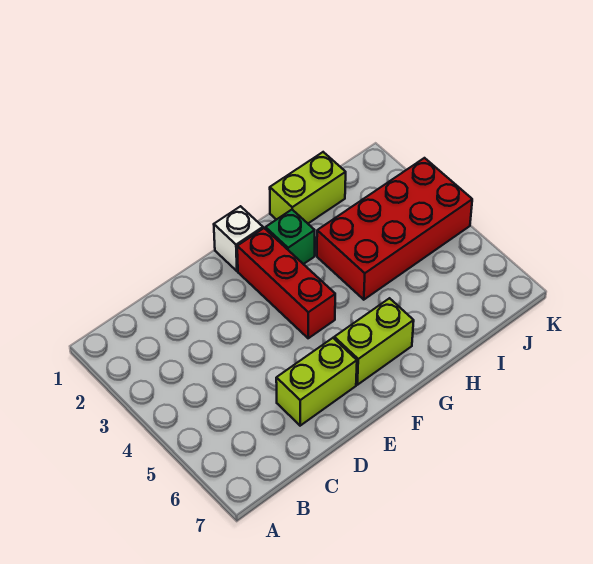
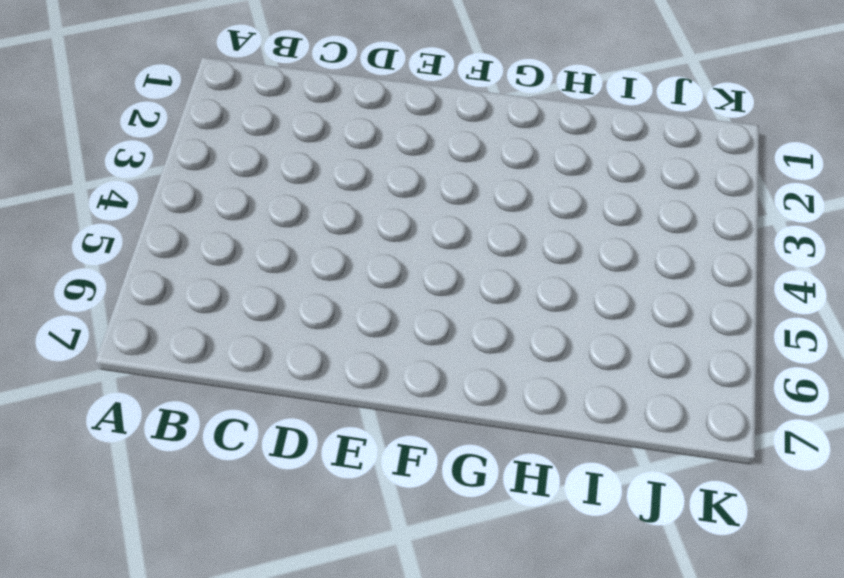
none -> lime brick D6:E6 level 1
none -> white brick F1 level 1

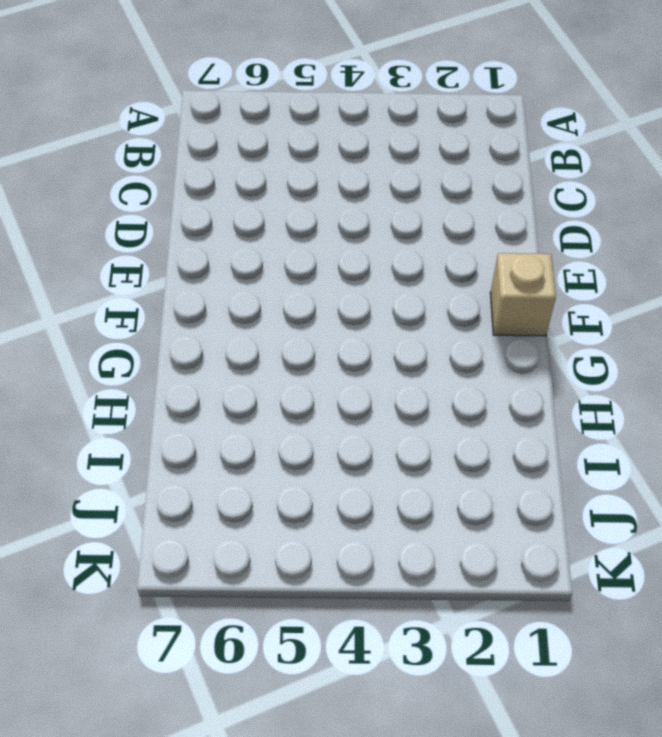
tan brick F1 level 1 -> white brick F1 level 1
none -> lime brick D6:E6 level 1
none -> red brick F2:F4 level 1

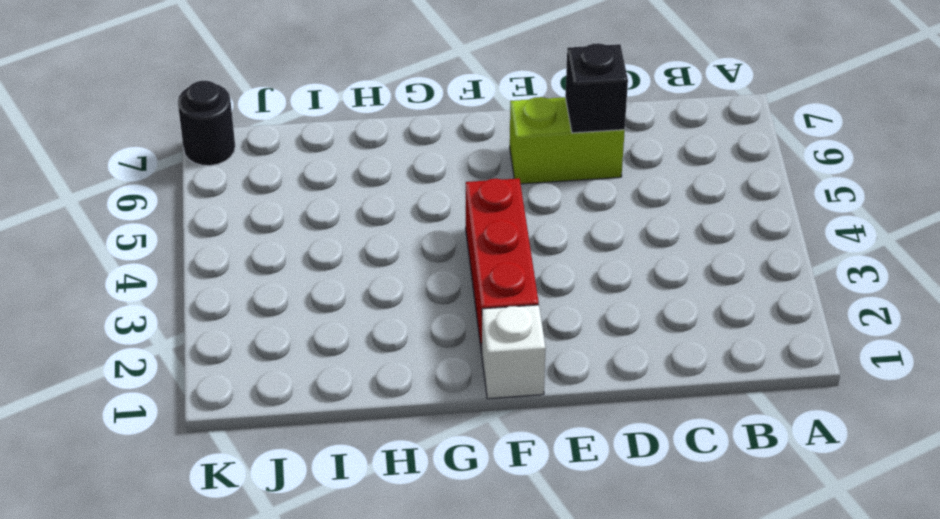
black brick D6 level 2 -> none
black round brick K7 level 1 -> none
none -> lime brick F6:G6 level 1
none -> green brick G2 level 1

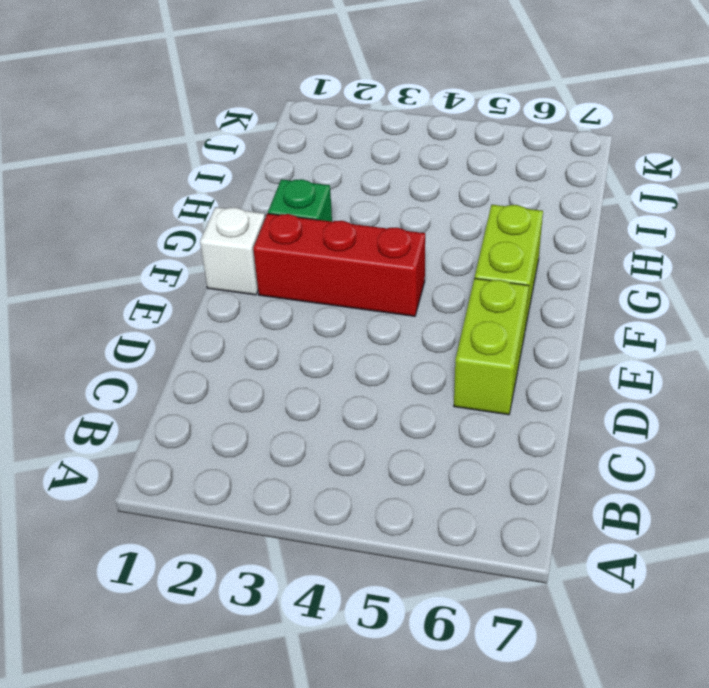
none -> lime brick H1:I1 level 1
none -> red brick H3:K4 level 1

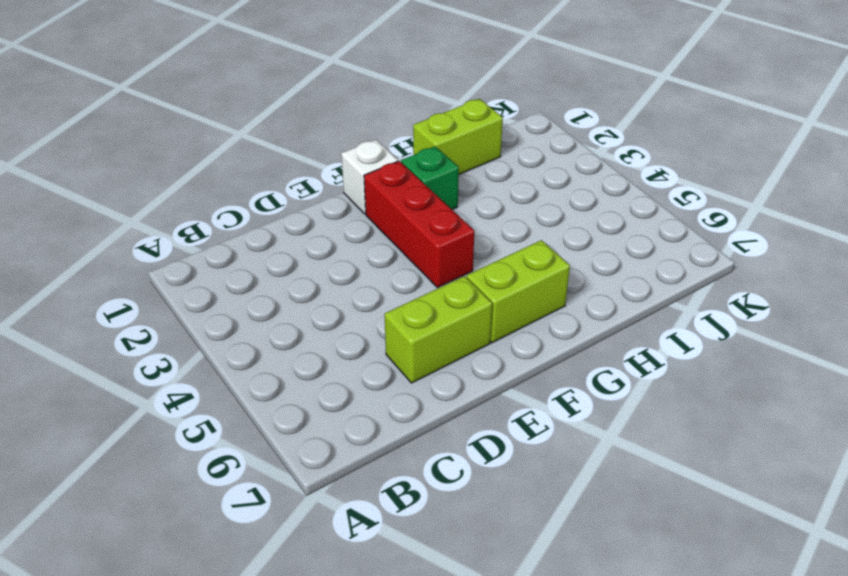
none -> red brick H3:K4 level 1

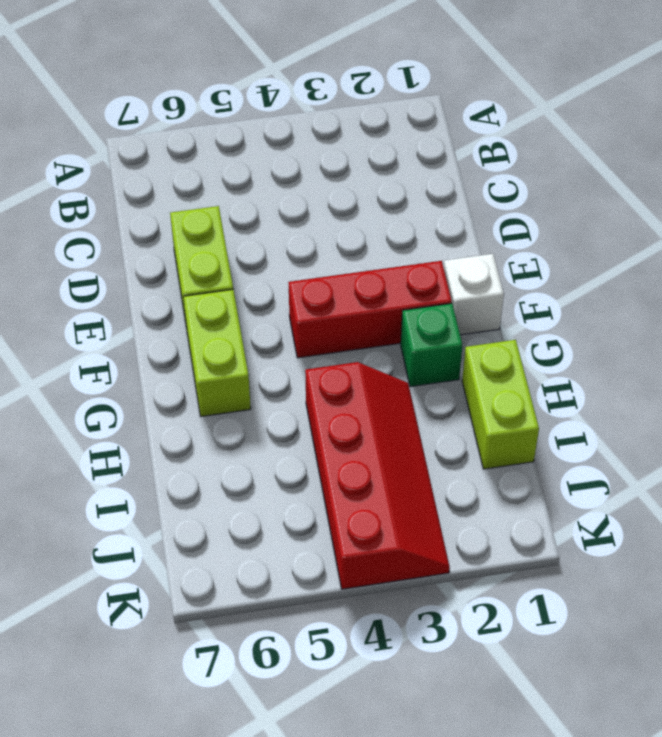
red slope H3:K4 level 1 top 4 -> red brick H3:K4 level 1

